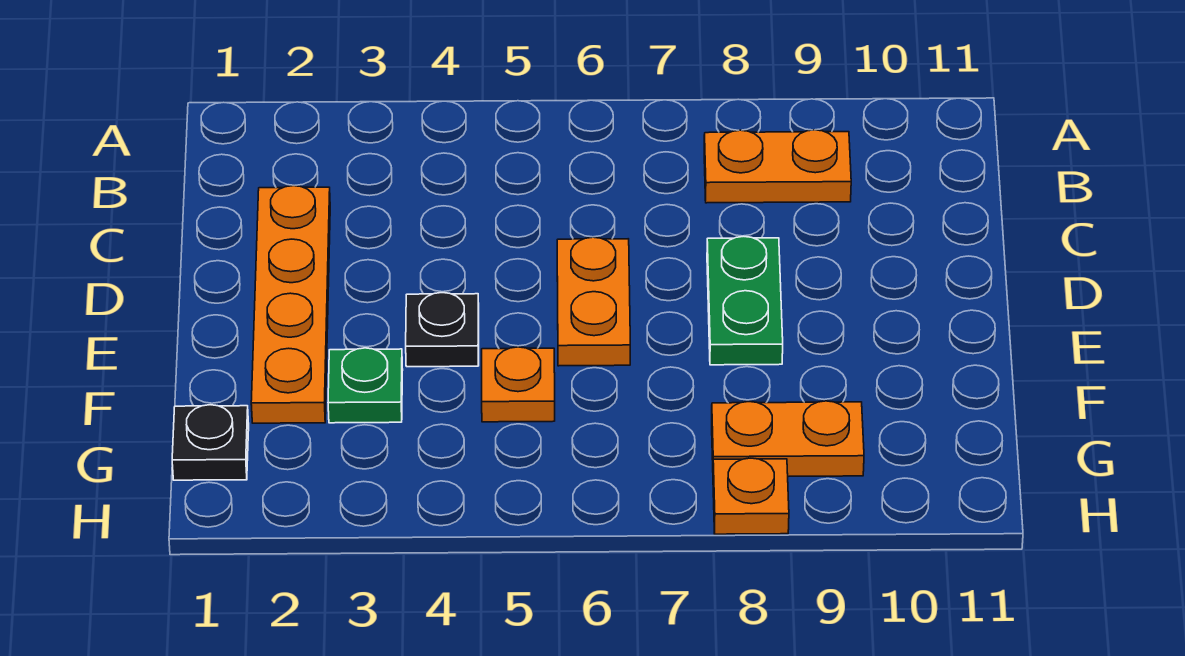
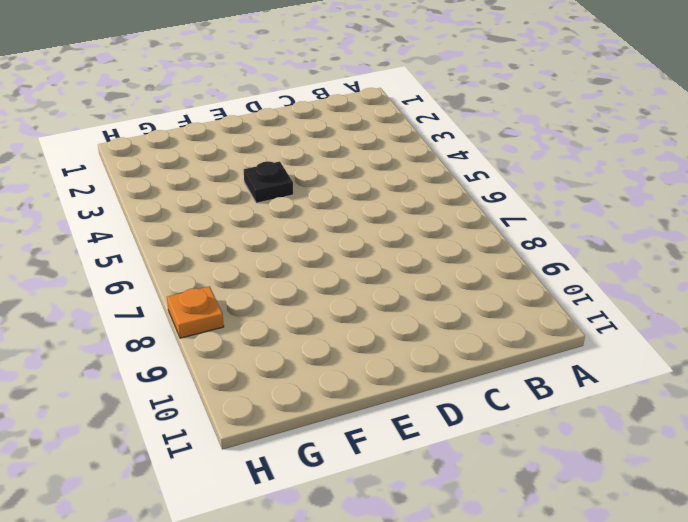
none -> orange plate B8:B9 level 1
none -> orange plate C2:F2 level 1

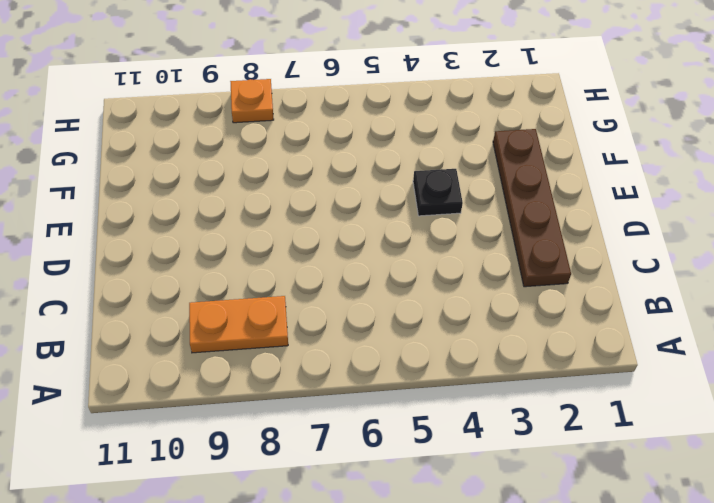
brown plate C2:F2 level 1 -> orange plate C2:F2 level 1
none -> orange plate D6:E6 level 1
none -> green plate D8:E8 level 1

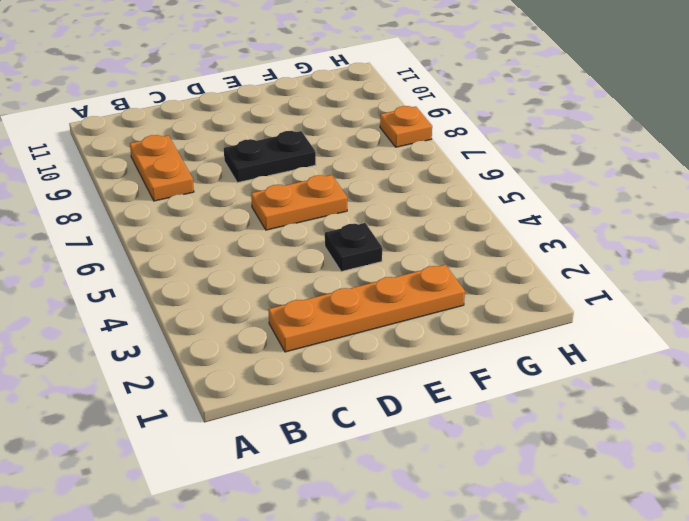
black plate D8:E8 level 1 -> green plate D8:E8 level 1
none -> green plate F3 level 1
none -> orange plate F5 level 1

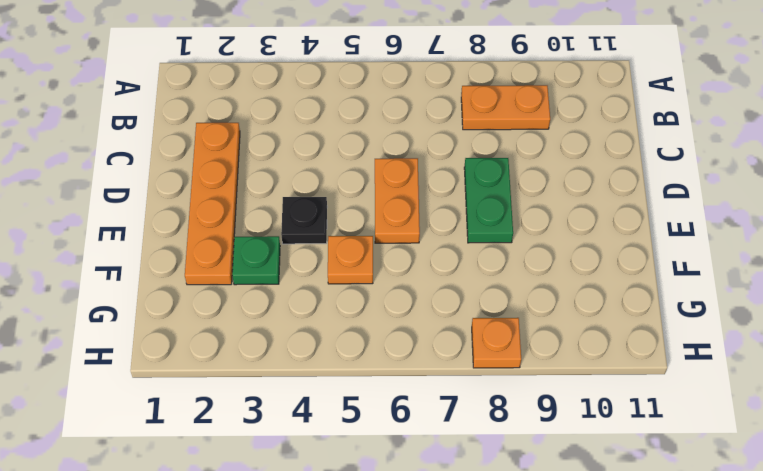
none -> black plate G1 level 1
none -> orange plate G8:G9 level 1

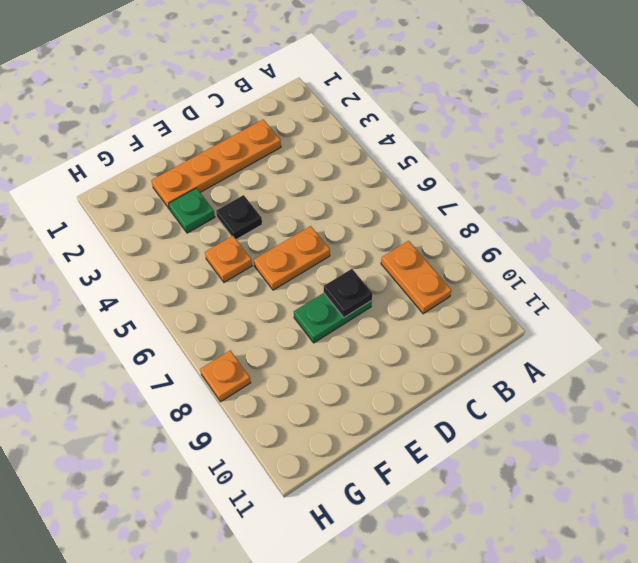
black plate D8 level 2 -> black plate G1 level 1
none -> orange plate G8:G9 level 1

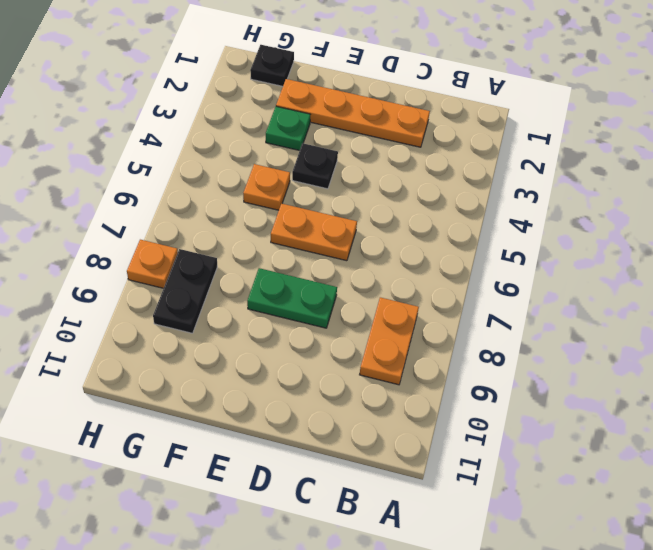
black plate G8:G9 level 1 -> orange plate G8:G9 level 1

